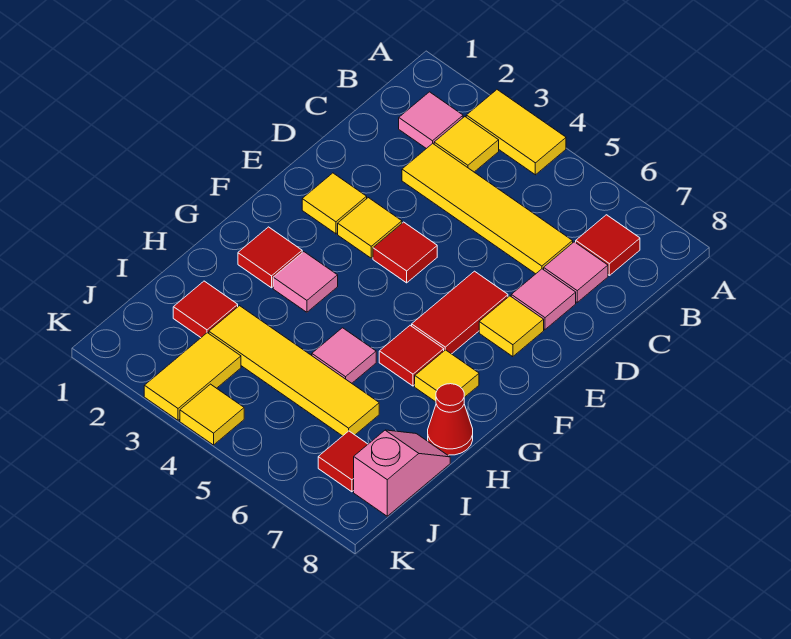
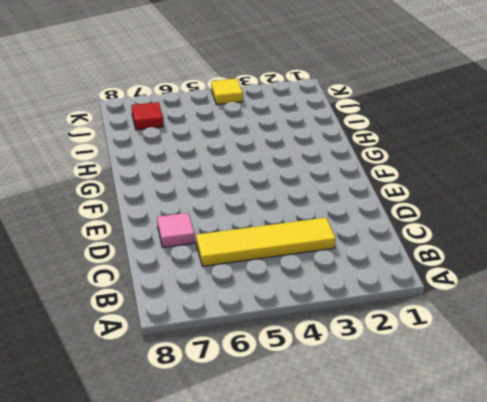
none -> yellow tile A3:A4 level 1
none -> pink tile B2 level 1
none -> yellow tile B3 level 1

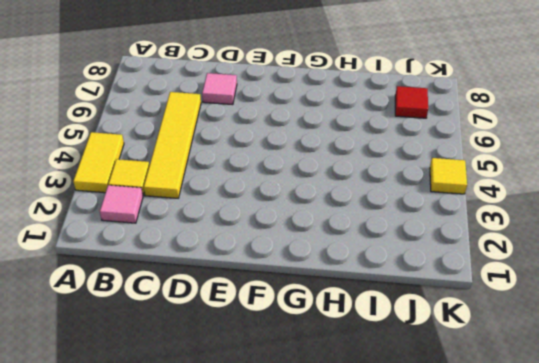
none -> red tile B7 level 1
none -> pink tile C7 level 1
none -> yellow tile E2 level 1

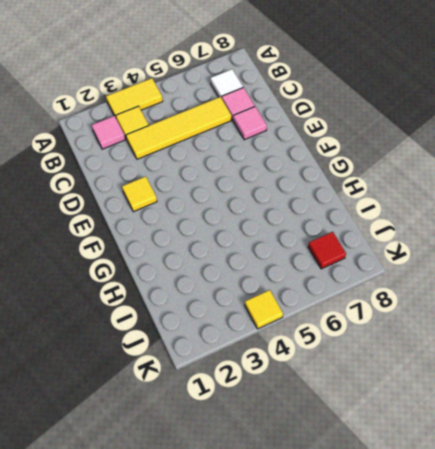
white tile B7 level 1 -> red tile B7 level 1
none -> yellow tile E3 level 1
none -> red tile E4 level 1
none -> red tile E6:F6 level 1

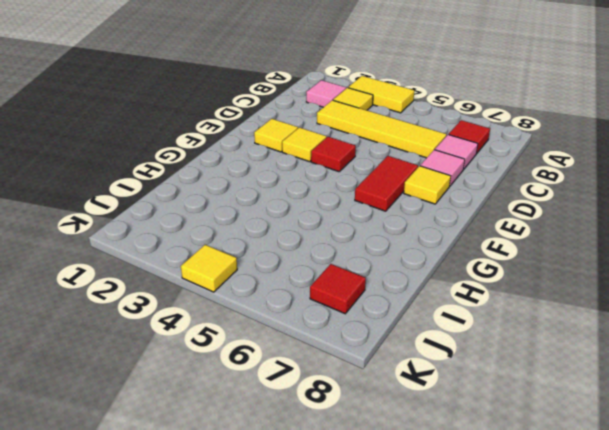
none -> red tile G2 level 1
none -> pink tile G3 level 1
none -> red tile G6 level 1

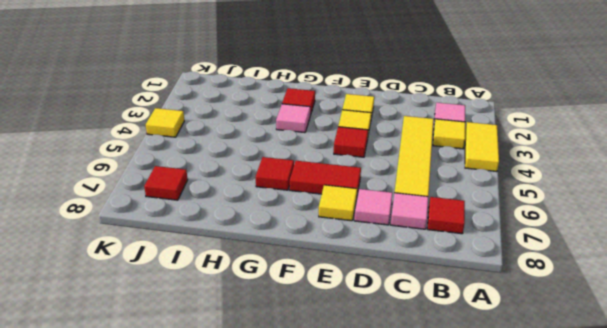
none -> yellow tile G7 level 1
none -> pink tile H5 level 1
none -> red cone H8 level 1

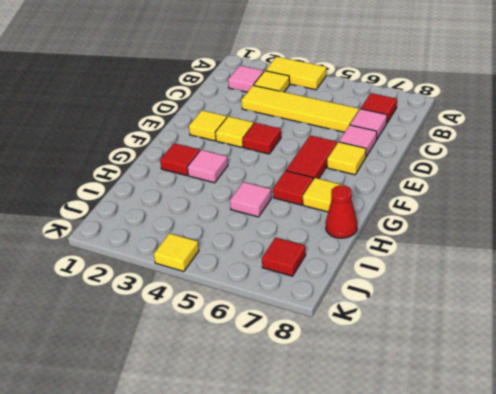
none -> red tile I2 level 1
none -> yellow tile I3:I6 level 1
none -> pink slope I8:J8 level 1 top J

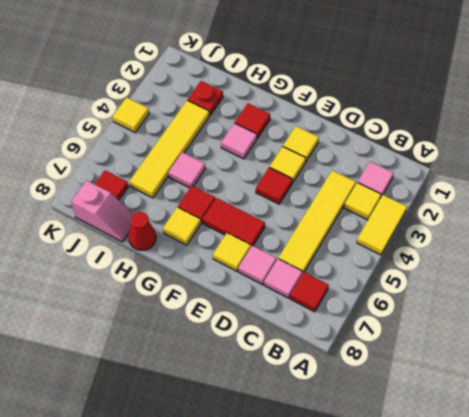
red plate I2 level 1 -> red tile I2 level 1
none -> yellow tile J3:K3 level 1

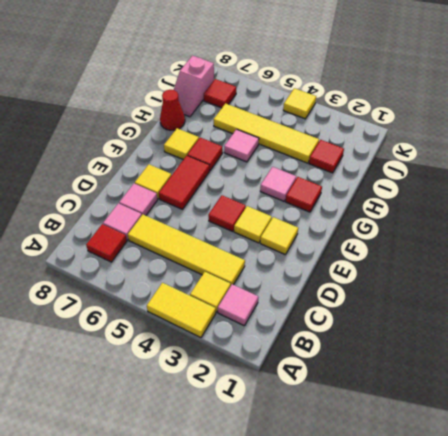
none -> yellow tile J3:K3 level 1

